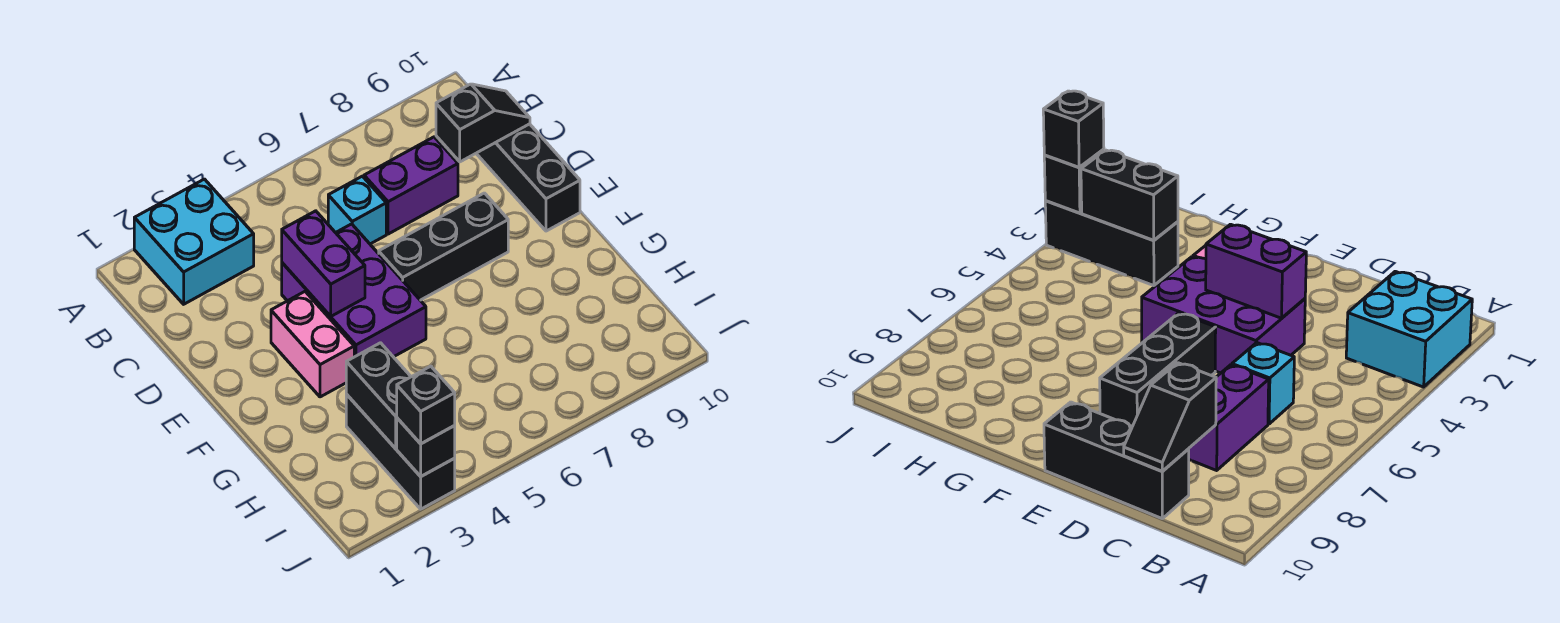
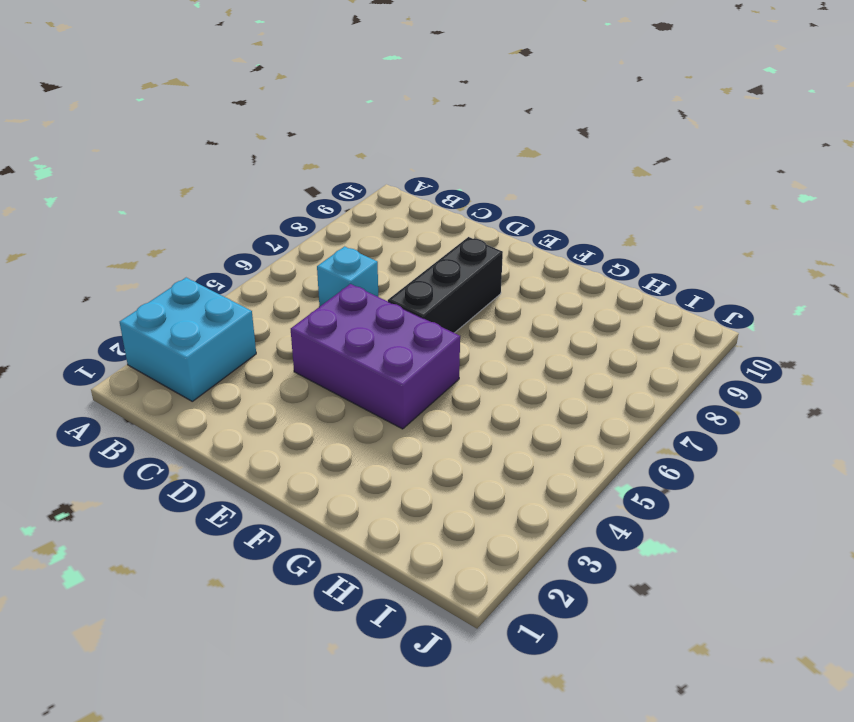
none -> purple brick C7:C8 level 1
none -> black brick C10:E10 level 1
none -> pink brick E3:F3 level 1

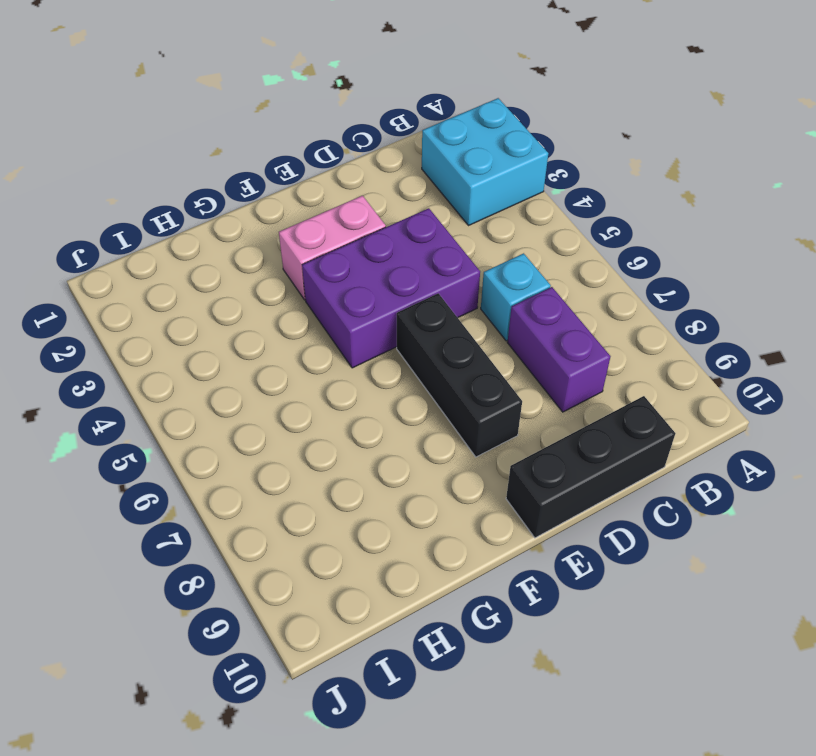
none -> black brick H3:J3 level 1
none -> black slope C9:C10 level 2 top 9
none -> purple brick D4:E4 level 2

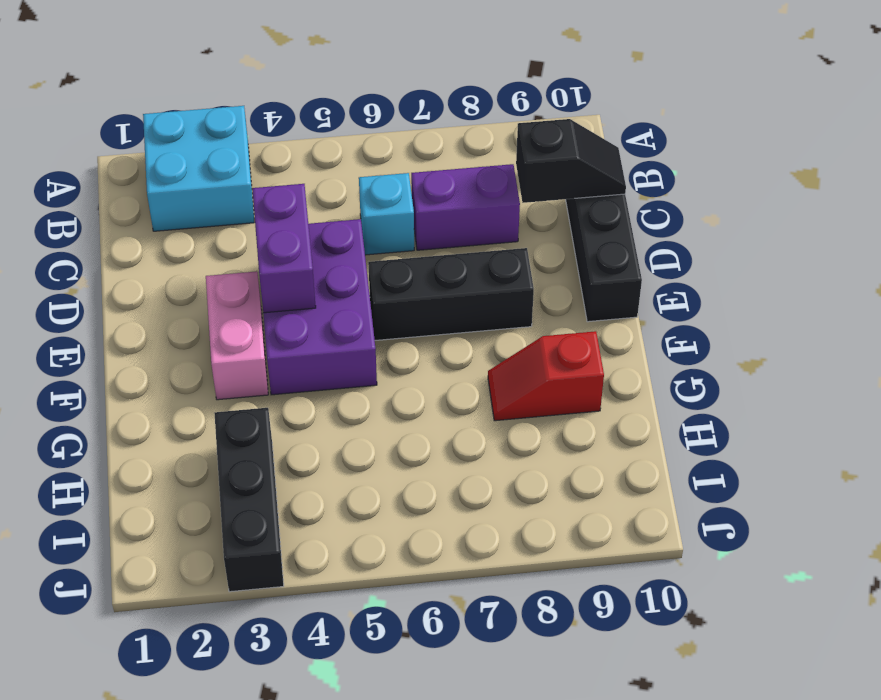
red slope G8:G9 level 1 top 9 -> none
none -> black brick H3:I3 level 2
none -> black brick J3 level 2
none -> black brick J3 level 3

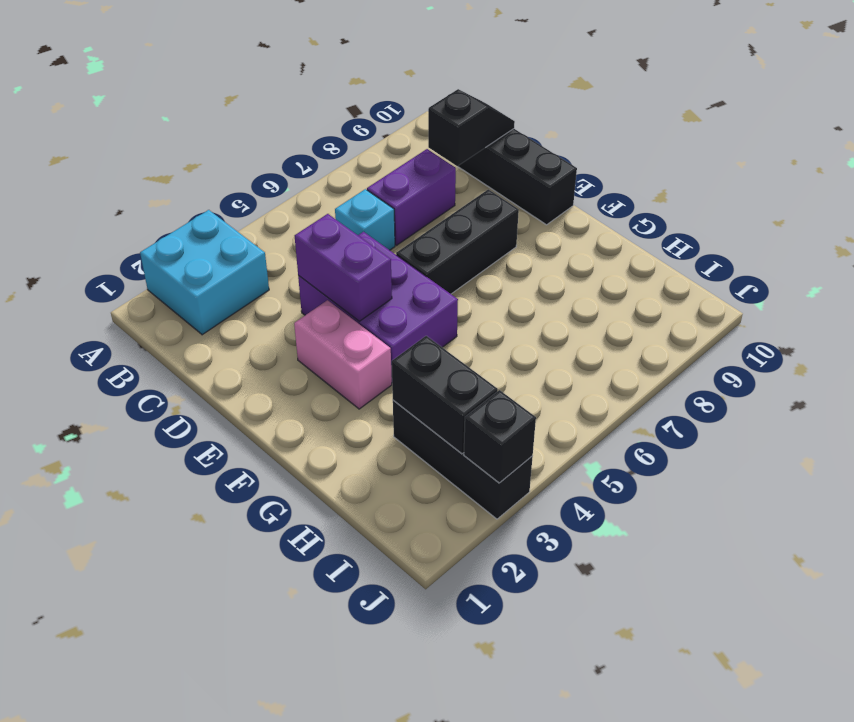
none -> black brick J3 level 3

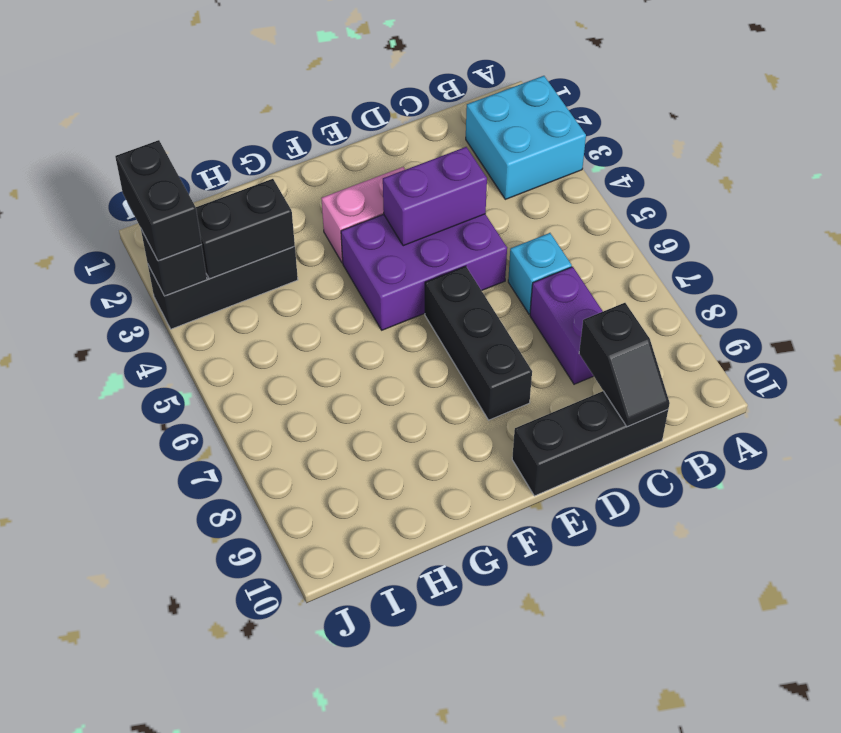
black brick J2:J3 level 3 -> black brick J3 level 3

